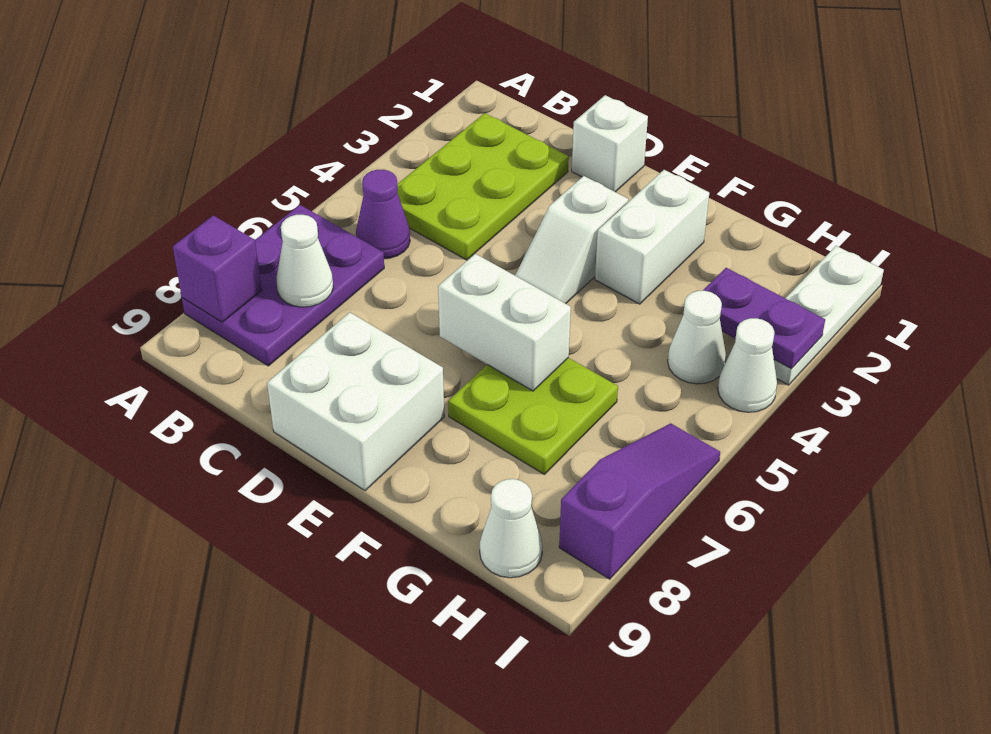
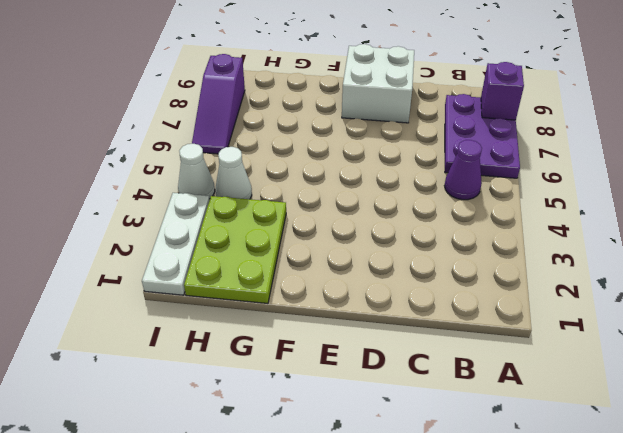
lime plate G1:H3 level 1 -> lime plate B2:C4 level 1
none -> white brick D1 level 1
none -> white slope E3:E4 level 1 top 3
none -> white brick F2:F3 level 1

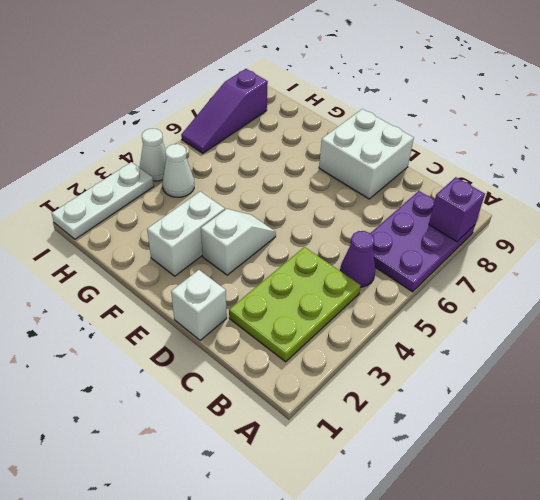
none -> lime plate F6:G7 level 1
none -> white cone H9 level 1
none -> white cone B7 level 2

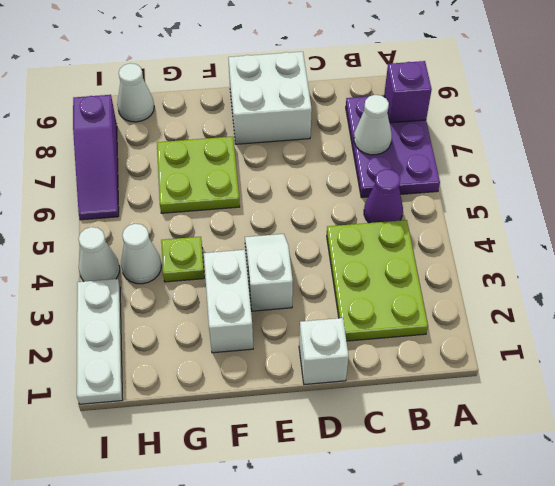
lime plate G4 level 1 -> none
none -> white brick E6:F6 level 2
none -> purple plate H3:I3 level 2

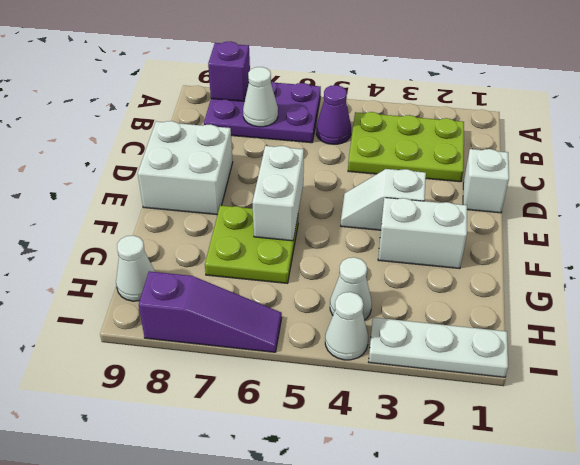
none -> purple plate H3:I3 level 2

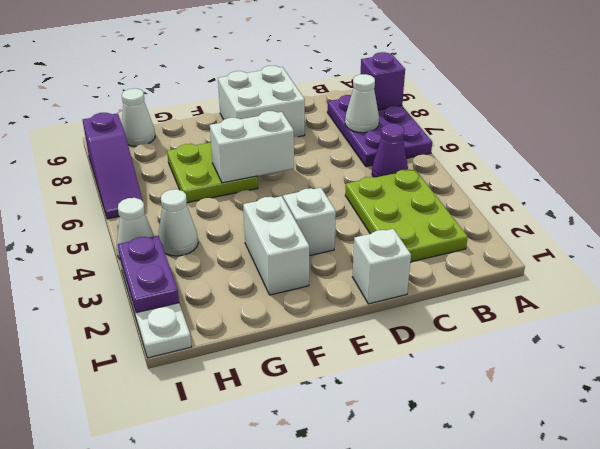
purple plate I2:I3 level 2 -> purple plate H3:I3 level 2

